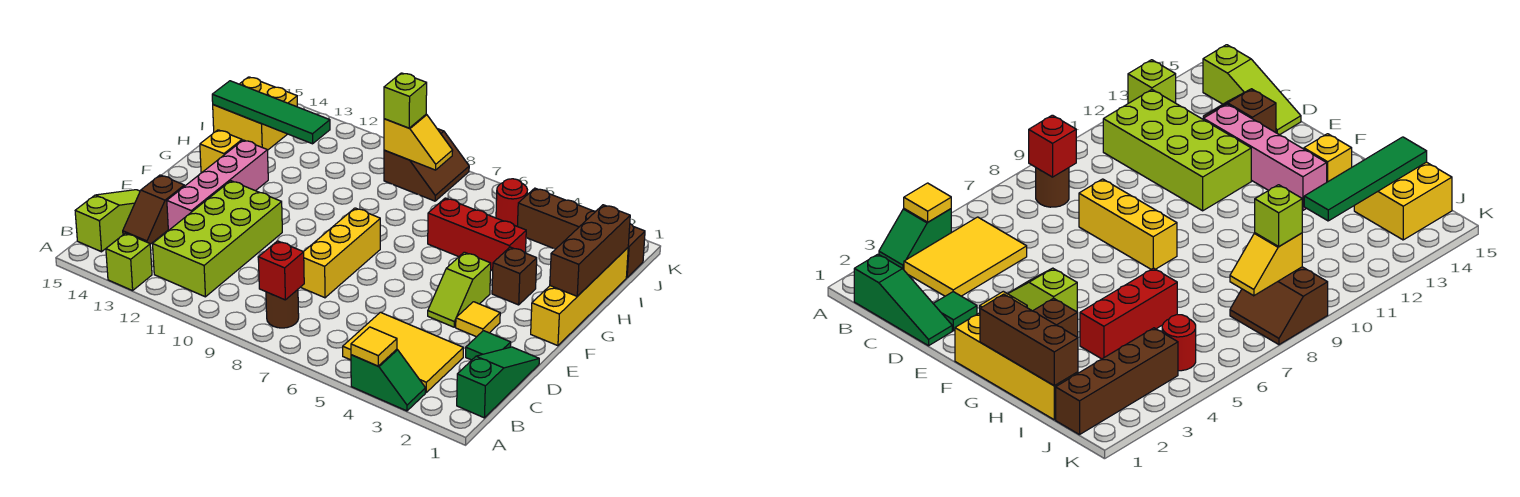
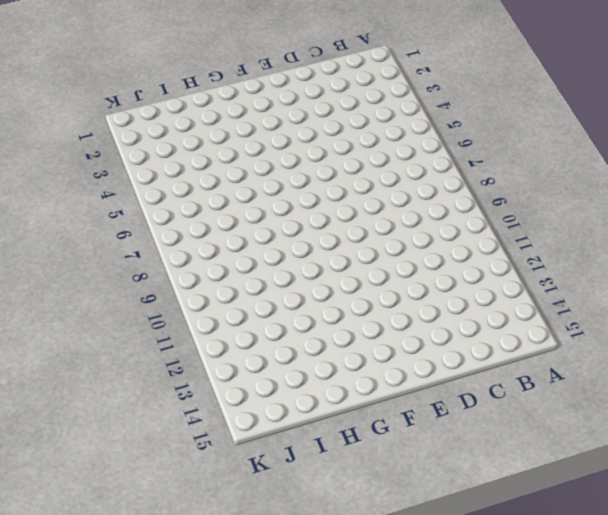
none -> green slope A3:A4 level 1 top 4
none -> lime brick A13 level 1
none -> green slope B1:D1 level 1 top B

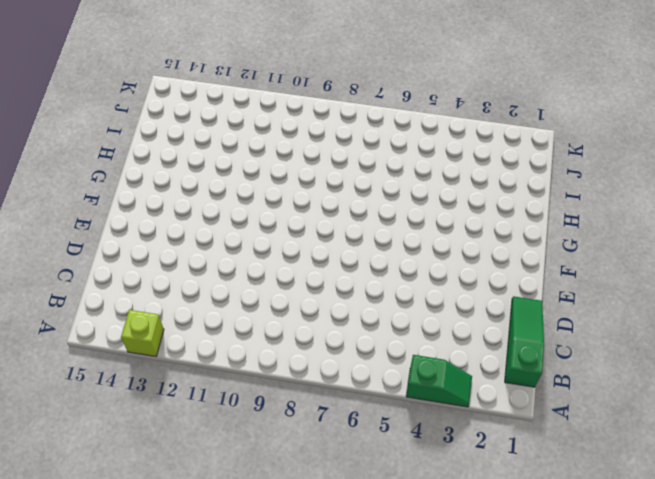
none -> yellow tile B3:C5 level 1
none -> brown round brick B8 level 1
none -> lime brick B11:E12 level 1

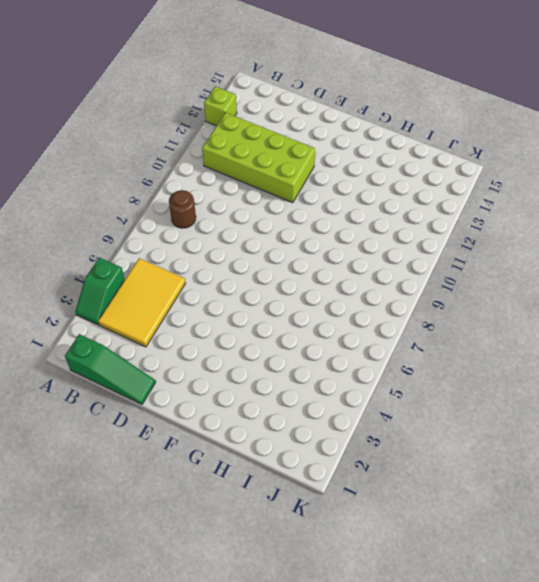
none -> lime slope B15:D15 level 1 top B
none -> brown slope C14:D14 level 1 top D
none -> green tile D2 level 1

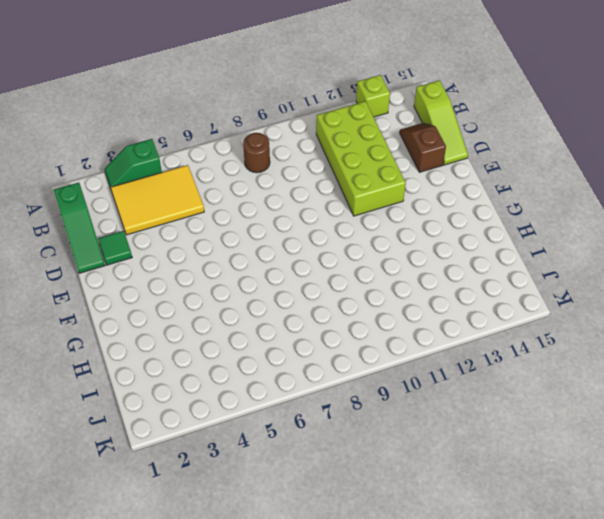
none -> yellow brick D8:F8 level 1
none -> pink brick D13:G13 level 1
none -> yellow tile E3 level 1

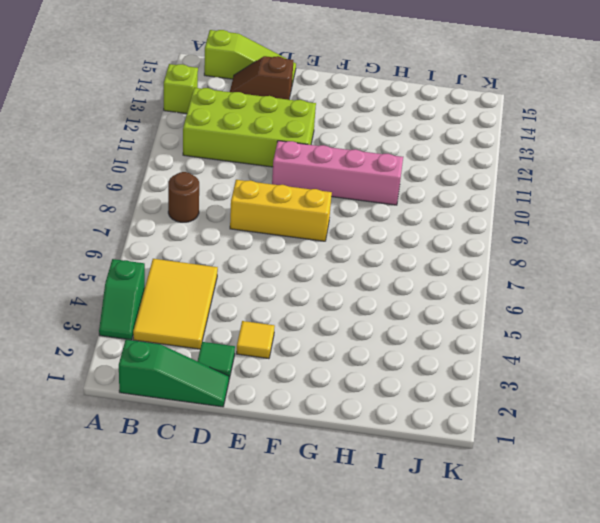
pink brick E10:H10 level 1 -> pink brick D13:G13 level 1
none -> lime slope E4:F4 level 1 top F
none -> yellow brick F1:I1 level 1
none -> brown brick G3 level 1

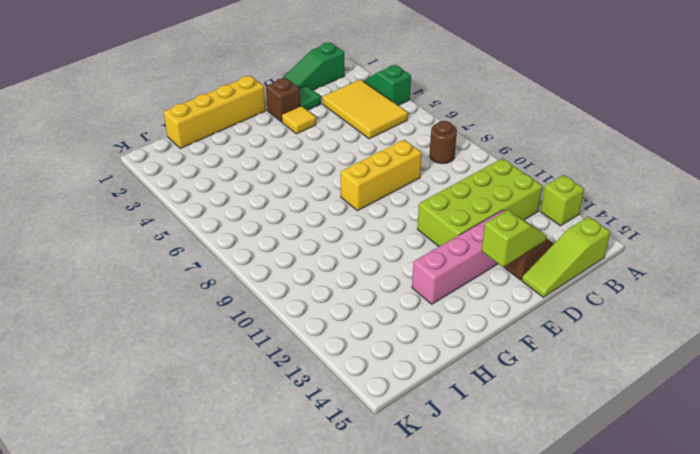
lime slope D14:E14 level 2 top E -> lime slope E4:F4 level 1 top F
brown brick E2 level 1 -> brown brick G3 level 1
none -> yellow brick G14 level 1
none -> red brick H4:H6 level 1
none -> yellow brick I14:J15 level 1

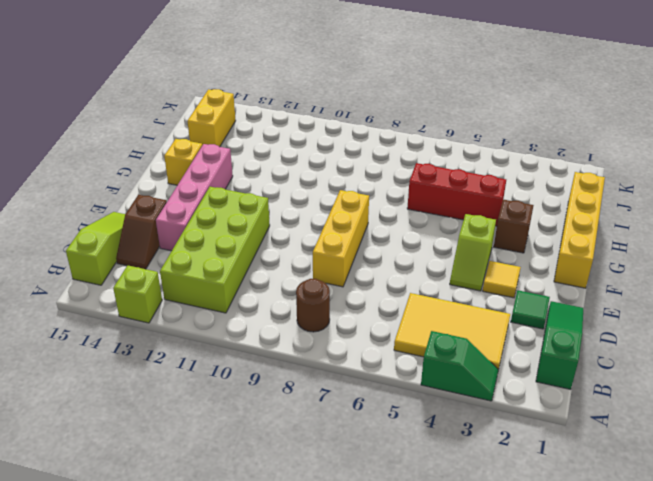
yellow brick I14:J14 level 1 -> yellow brick I14:J15 level 1
none -> brown brick J1:J4 level 1
none -> red round brick J5 level 1
none -> brown slope J8:K9 level 1 top 9

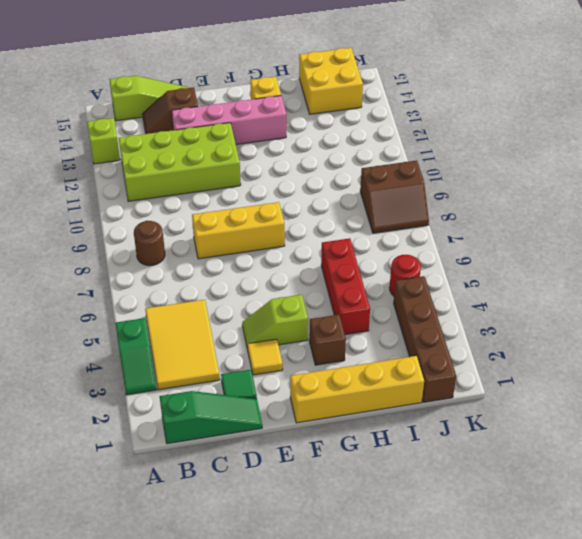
none -> yellow tile A4 level 2
none -> red brick B8 level 2
none -> brown brick G1:I1 level 2

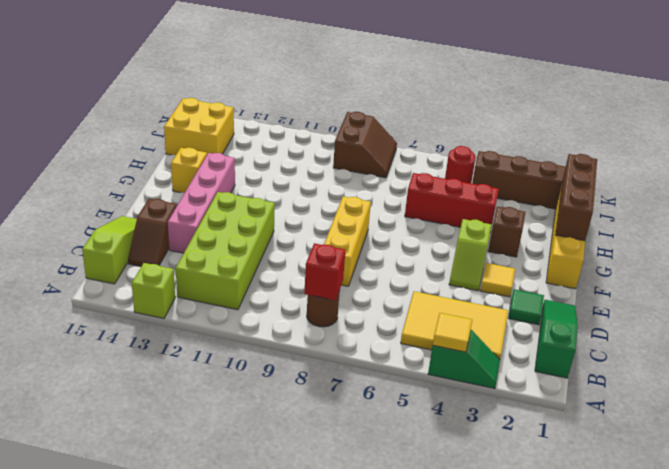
none -> green tile I12:I15 level 2
none -> yellow slope J8:J9 level 2 top 9
none -> lime brick J9 level 3

